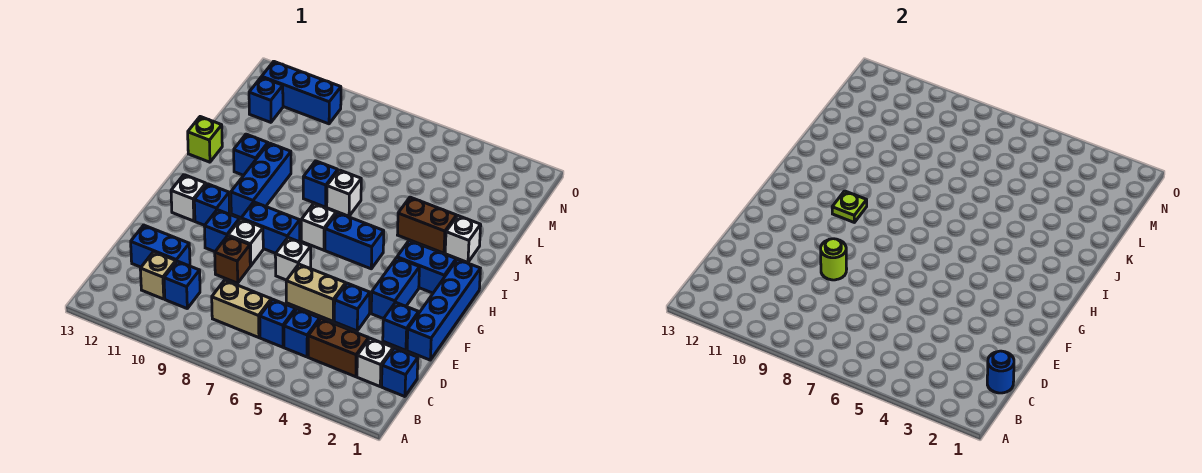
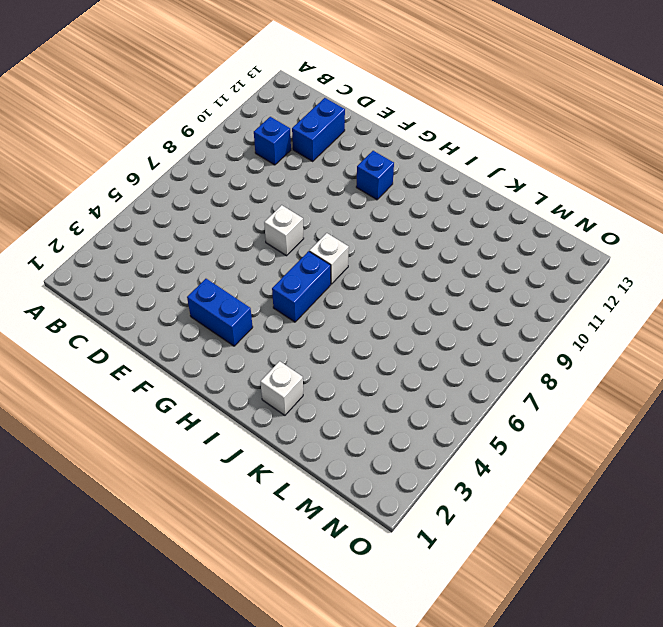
none -> blue brick C1 level 1
none -> white brick C2 level 1
none -> brown brick C3:C4 level 1
none -> blue brick C5 level 1

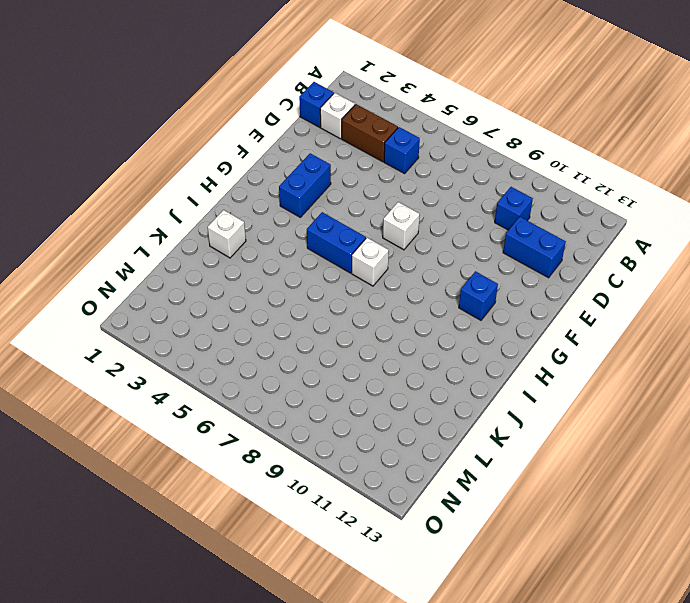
none -> blue brick C6 level 1
none -> tan brick C7:C8 level 1
none -> tan brick C11 level 1
none -> blue brick E1:H1 level 1

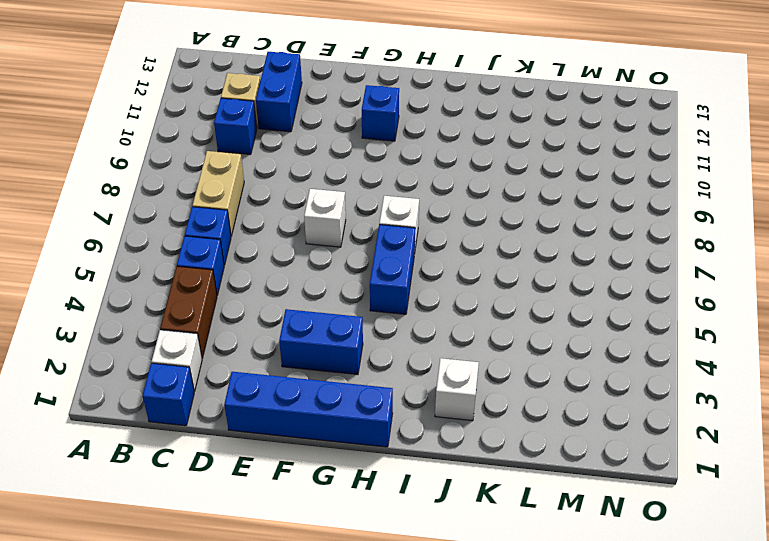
none -> blue brick E2 level 1
none -> blue brick E4 level 1
none -> tan brick E5:E6 level 1
none -> brown brick E9 level 1

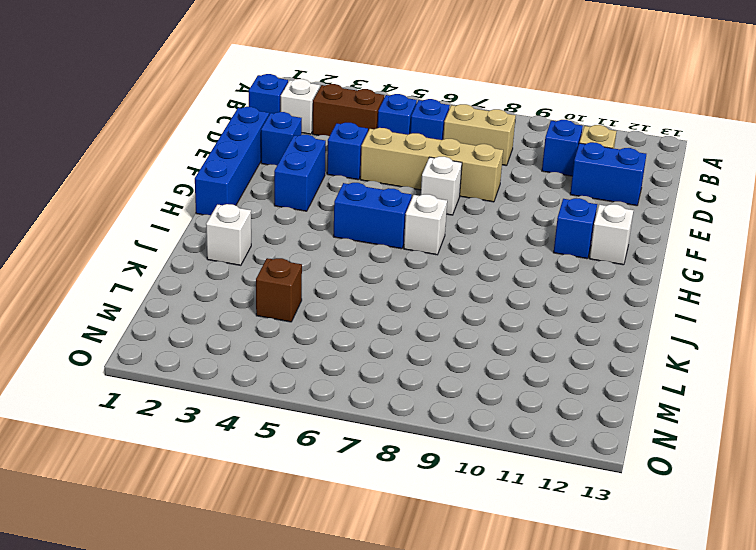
tan brick E5:E8 level 1 -> tan brick E5:E6 level 1
brown brick L4 level 1 -> brown brick E9 level 1
none -> white brick F9 level 1
none -> blue brick F10 level 1
none -> blue brick G8:G9 level 1
none -> blue brick H2:H3 level 1

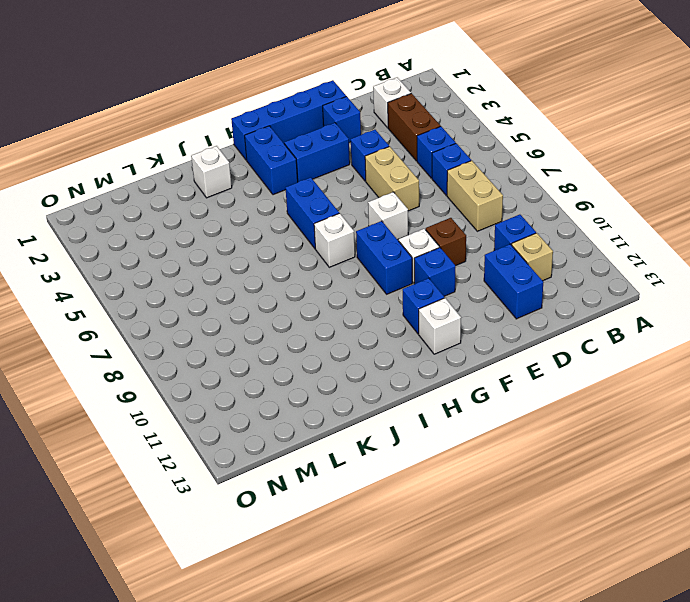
none -> blue brick C1 level 1
none -> blue brick H10:J10 level 1
none -> brown brick J3:J4 level 1
none -> white brick J7 level 1

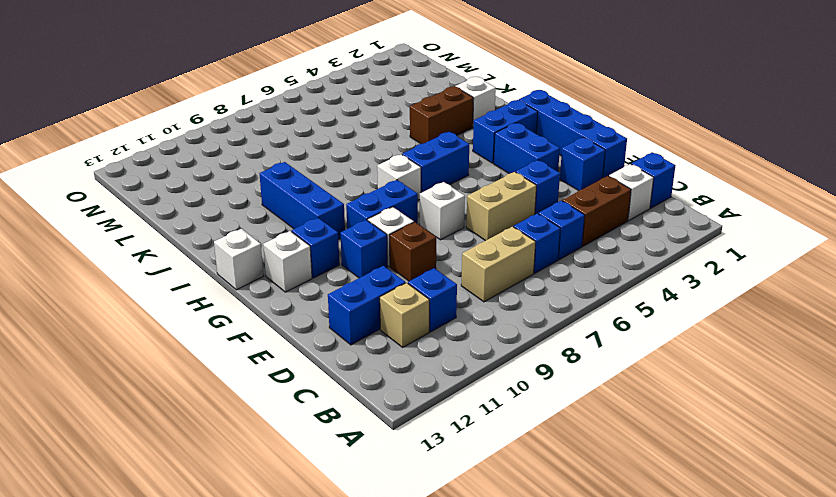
white brick H13 level 1 -> white brick J7 level 1
none -> blue brick J8 level 1
none -> blue brick J11 level 1
none -> lime brick J13 level 1
none -> blue brick M12 level 1

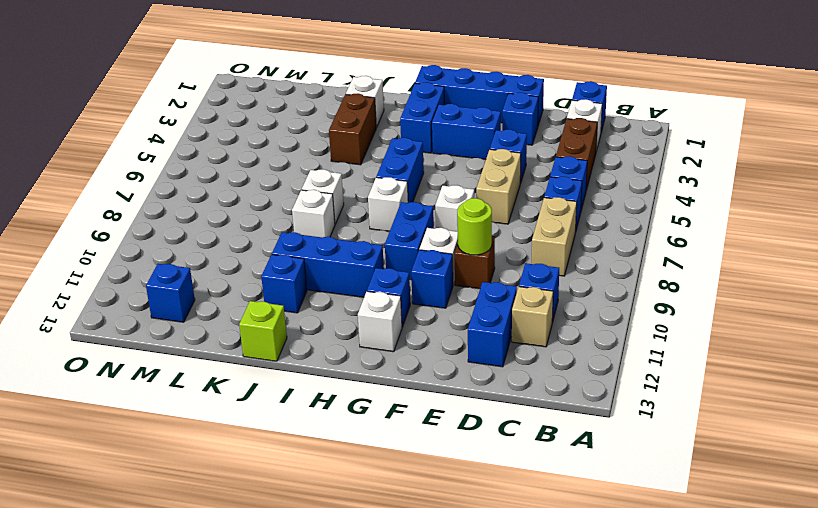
white brick J8 level 1 -> blue brick J8 level 1
none -> blue brick N10:N12 level 1
none -> blue round brick C1 level 2
none -> lime plate H10 level 2

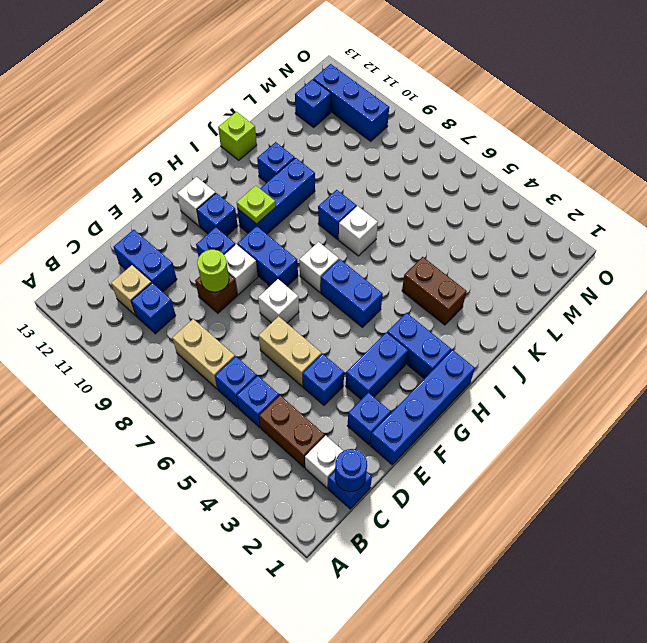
none -> white brick J2 level 1

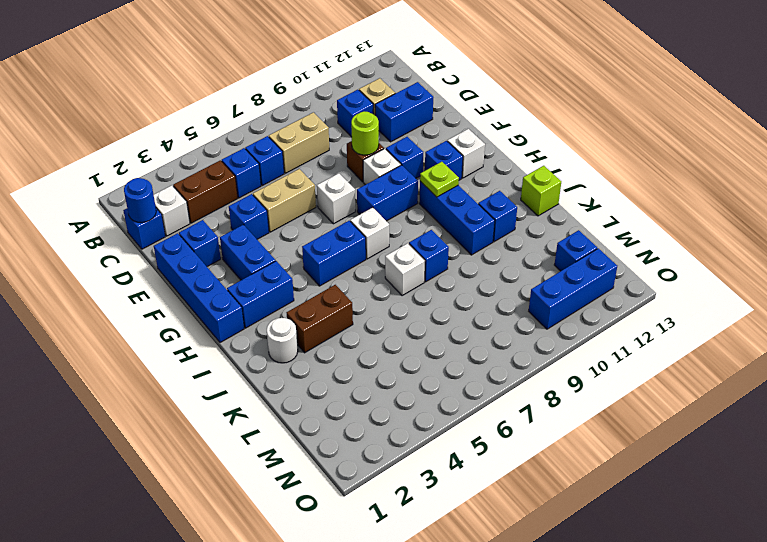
white round brick J2 level 1 -> white brick J2 level 1

